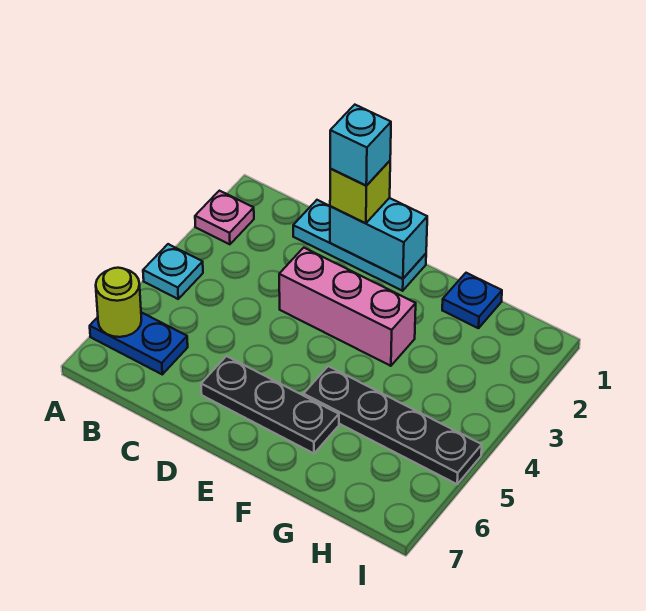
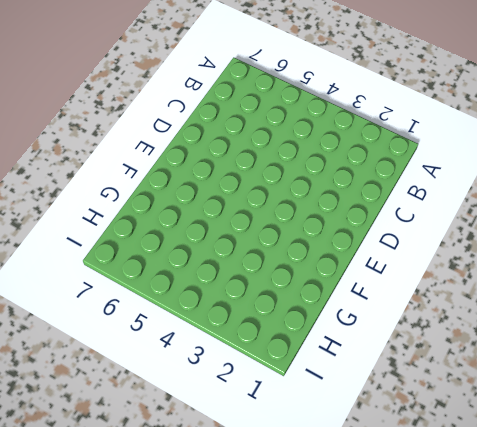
none -> pink plate A2 level 1
none -> cyan plate A4 level 1
none -> blue plate A6:B6 level 1

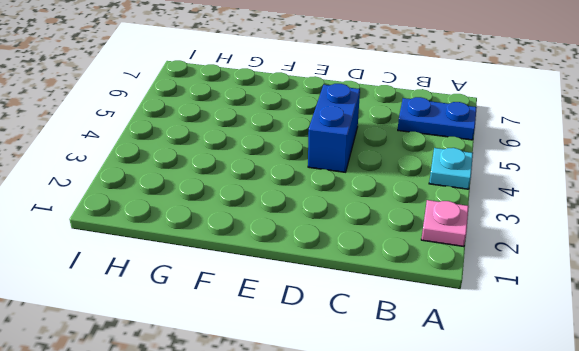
blue brick D4:D5 level 1 -> none
none -> cyan plate C1:E1 level 1
none -> pink brick D3:F3 level 1
none -> black plate D6:F6 level 1

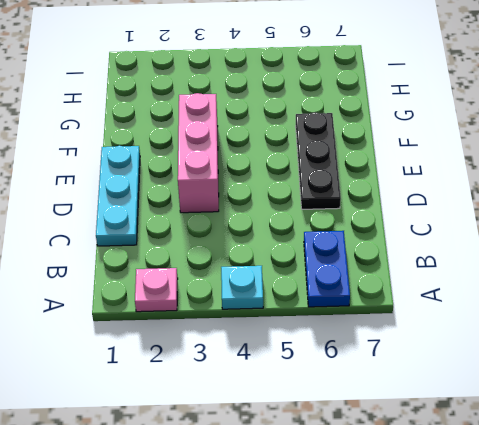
none -> black plate F5:I5 level 1
none -> blue plate G1 level 1
none -> lime round brick A6 level 2

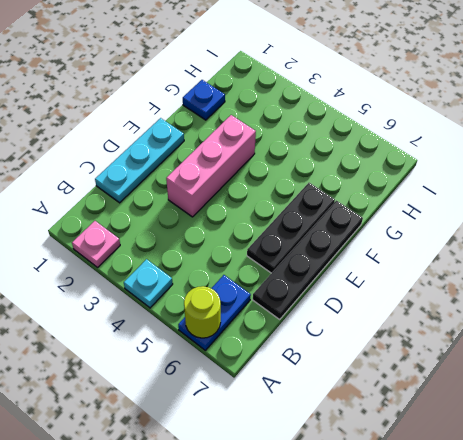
black plate C7:F7 level 1 -> black plate F5:I5 level 1
none -> cyan brick D1:E1 level 2
none -> lime brick D1 level 3
none -> cyan brick D1 level 4

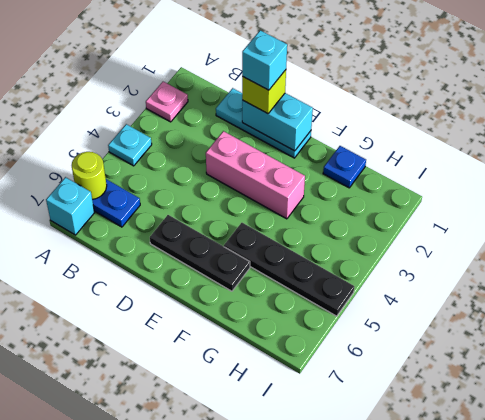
cyan brick A7 level 1 -> none

